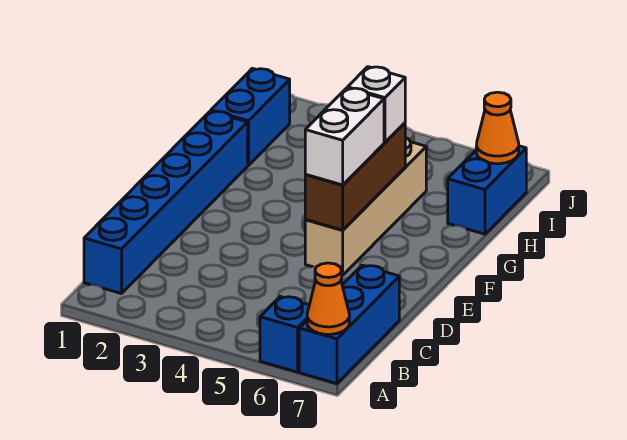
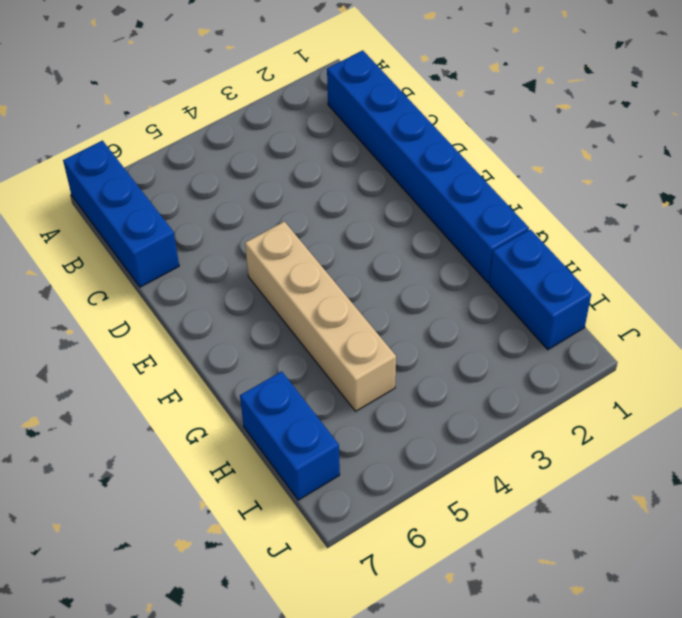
none -> blue brick A6 level 1
none -> orange cone A7 level 2

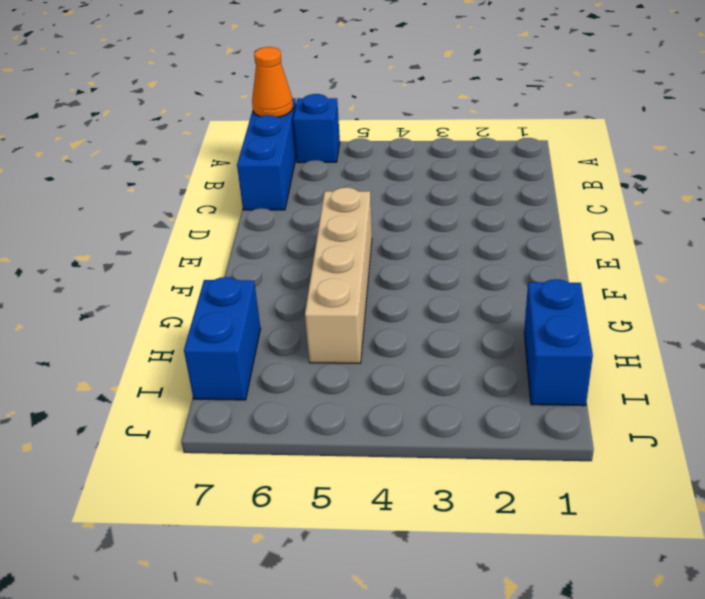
none -> blue brick B1:G1 level 1
none -> brown brick E5:G5 level 2

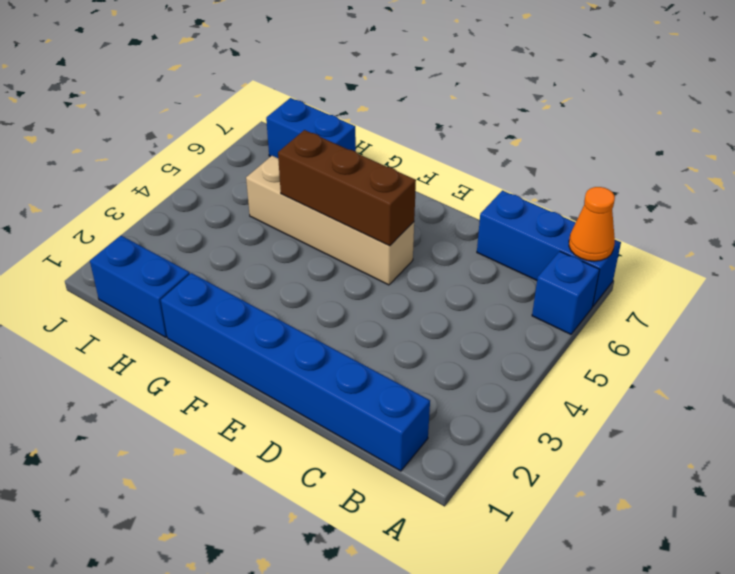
none -> orange cone I7 level 2
none -> white brick E5:F5 level 3

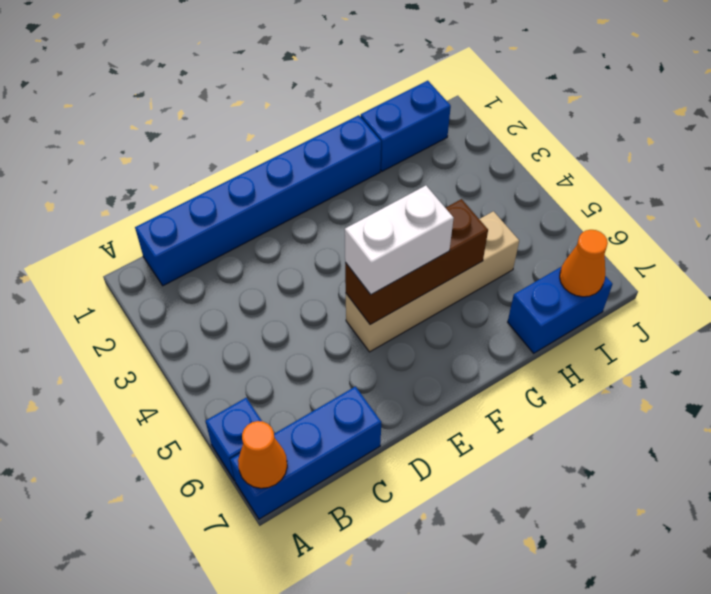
none -> white brick G5 level 3

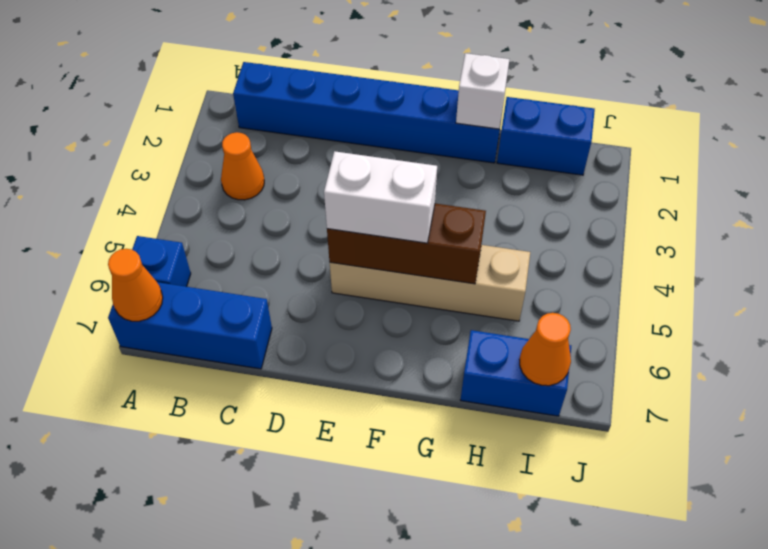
orange cone B3 level 1 -> none
white brick G1 level 2 -> white brick G5 level 3

